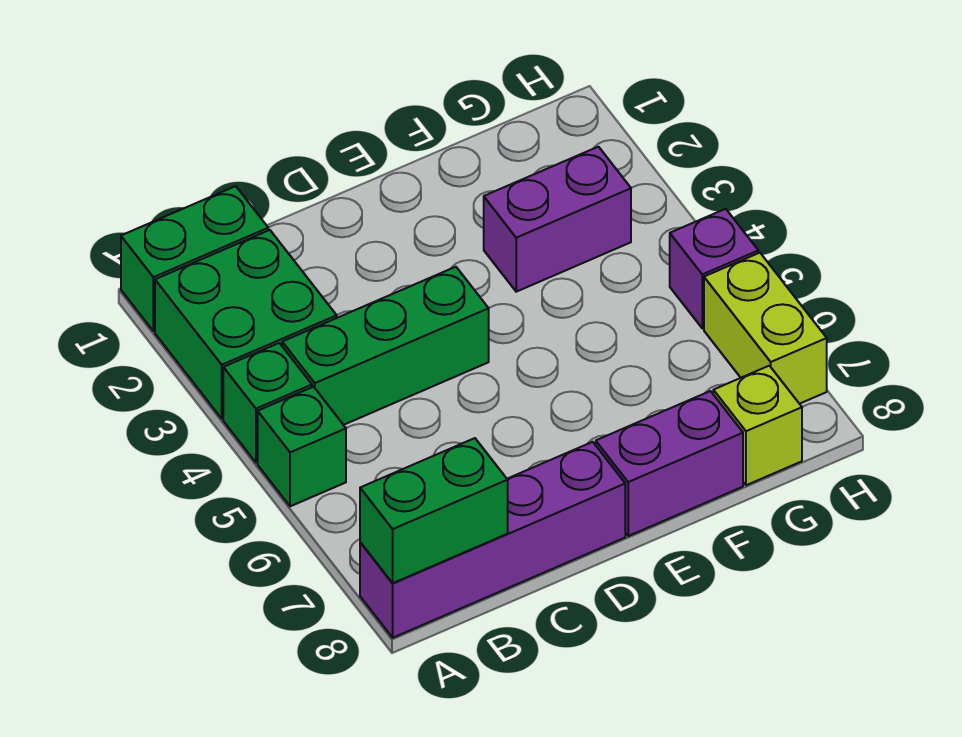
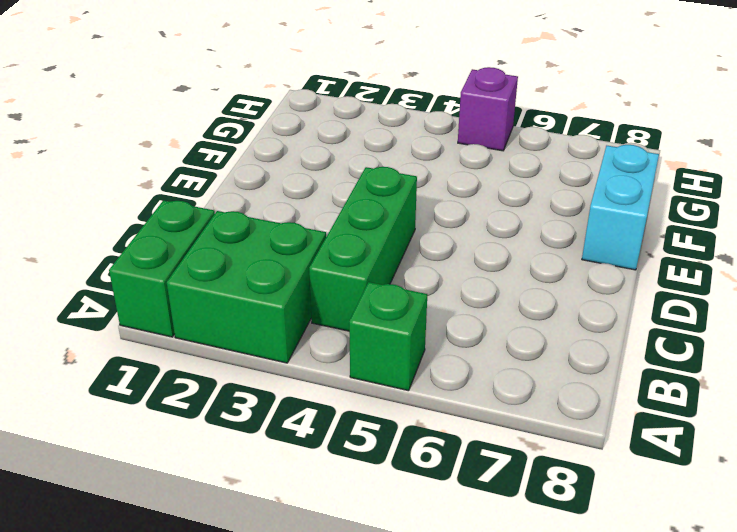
cyan brick E8:F8 level 1 -> purple brick E8:F8 level 1
none -> green brick A4 level 1
none -> purple brick A8:D8 level 1
none -> purple brick F3:G3 level 1

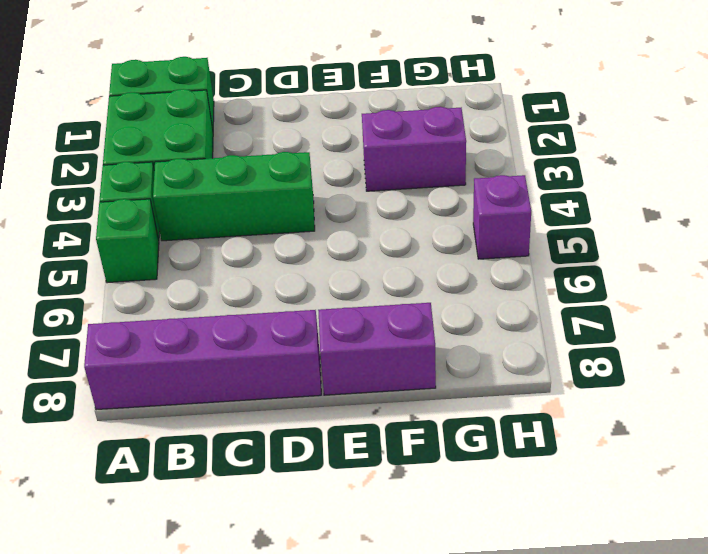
none -> lime brick G8 level 1
none -> lime brick H6:H7 level 1
none -> green brick A8:B8 level 2

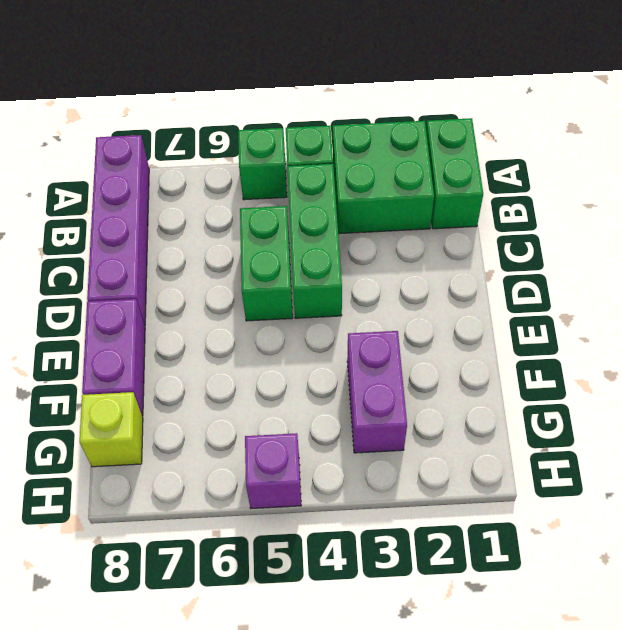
green brick C5:D5 level 1 -> green brick A8:B8 level 2
none -> lime brick H6:H7 level 1

